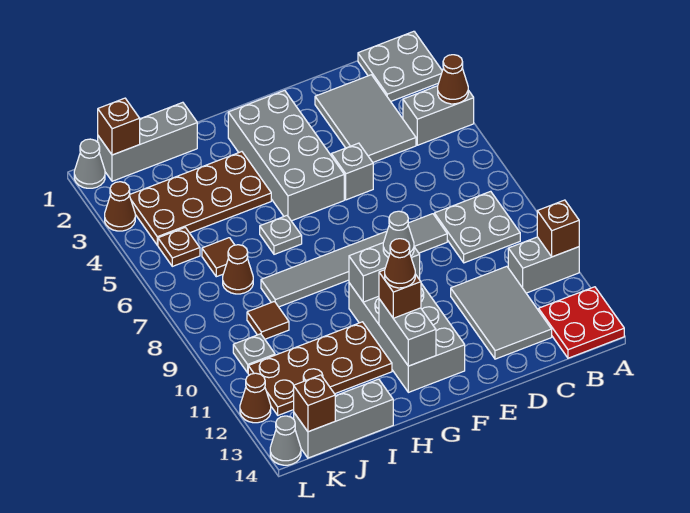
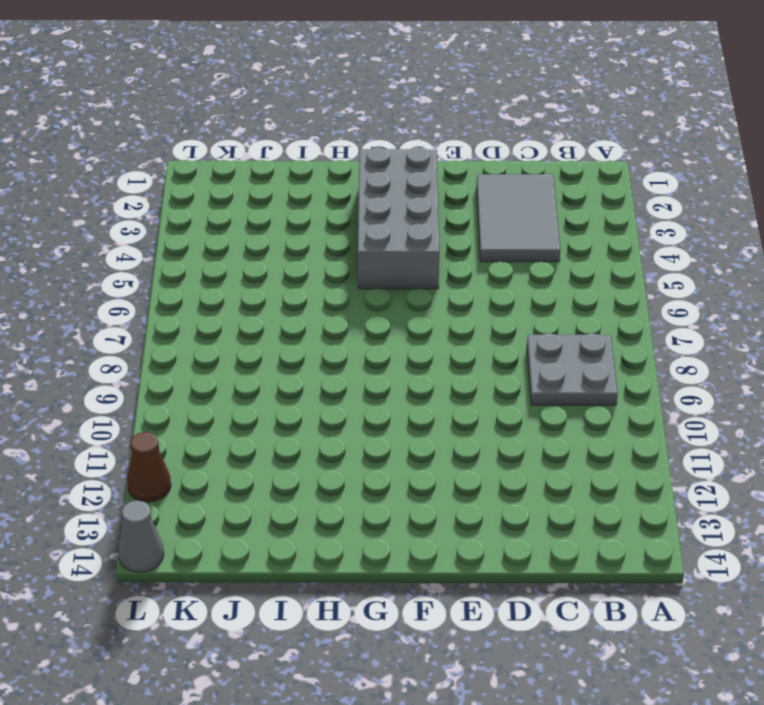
none -> grey plate A1:B2 level 1
none -> grey brick A4:B4 level 1
none -> grey brick A11:B11 level 1
none -> red plate A13:B14 level 1

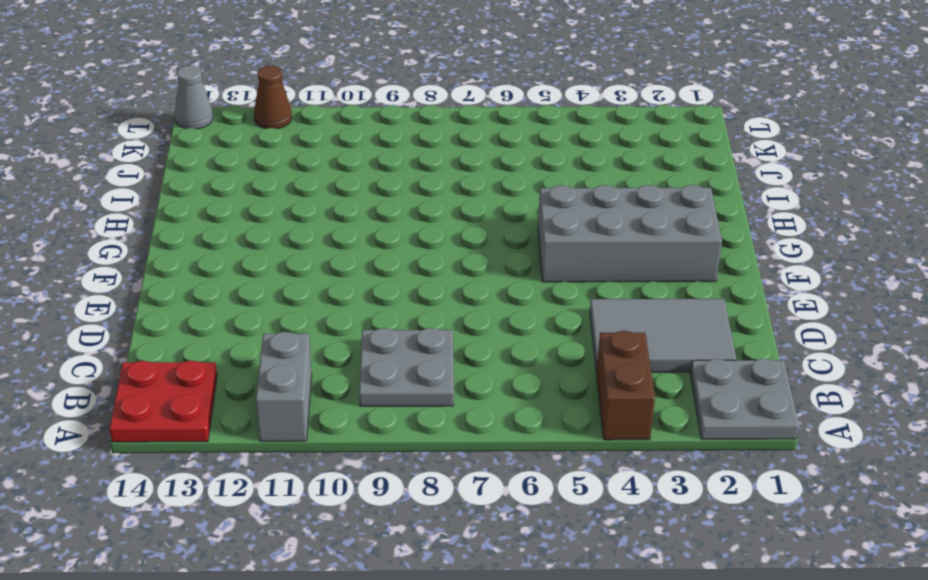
brown brick A4:B4 level 1 -> grey brick A4:B4 level 1
none -> grey tile C11:D13 level 1
none -> grey tile D8:I8 level 1
none -> grey brick E5 level 1
none -> grey brick F10:G13 level 1

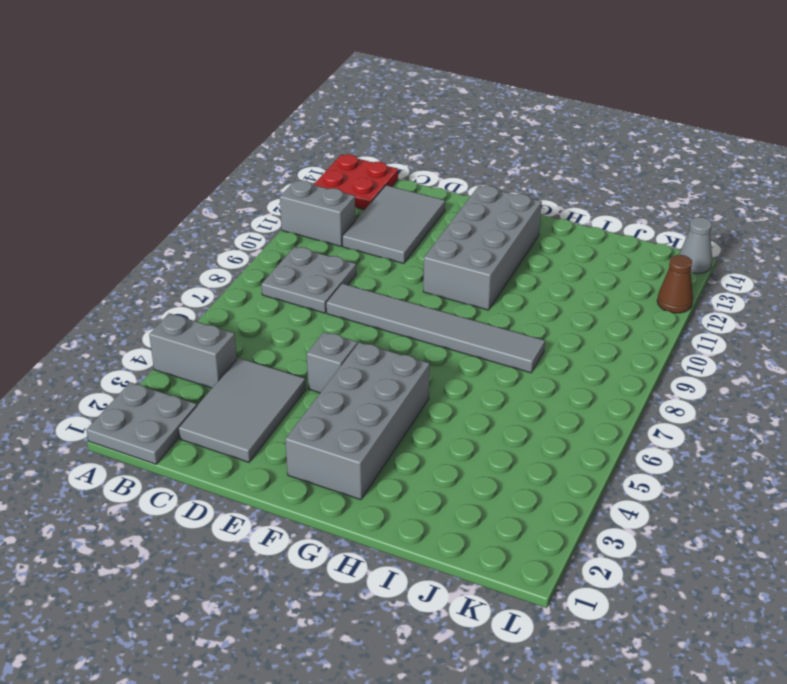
none -> brown plate H3:K4 level 1
none -> grey plate H6 level 1
none -> brown plate H11:K12 level 1
none -> grey brick I1:K1 level 1

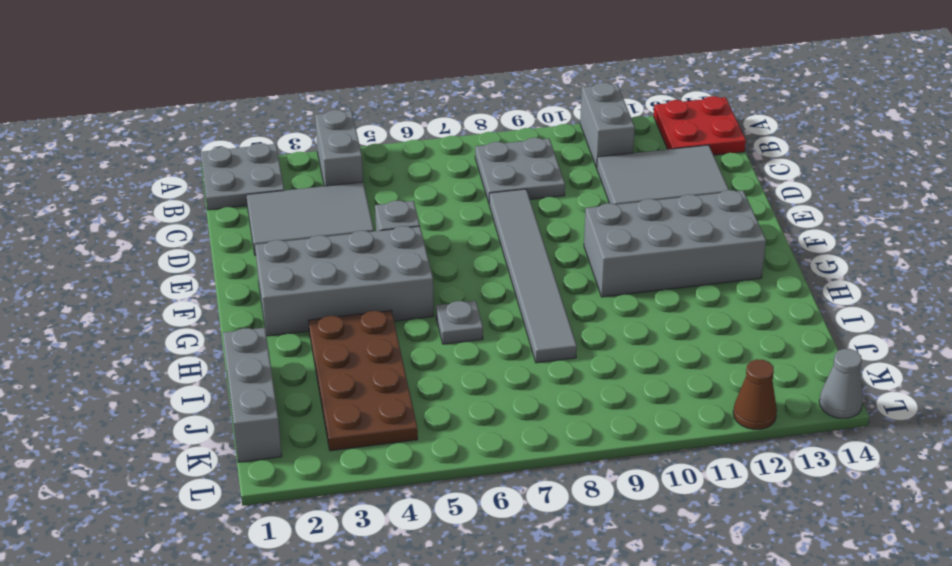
none -> brown plate H11:K12 level 1
none -> grey brick I14:K14 level 1
none -> brown tile J6 level 1
none -> brown cone J7 level 1

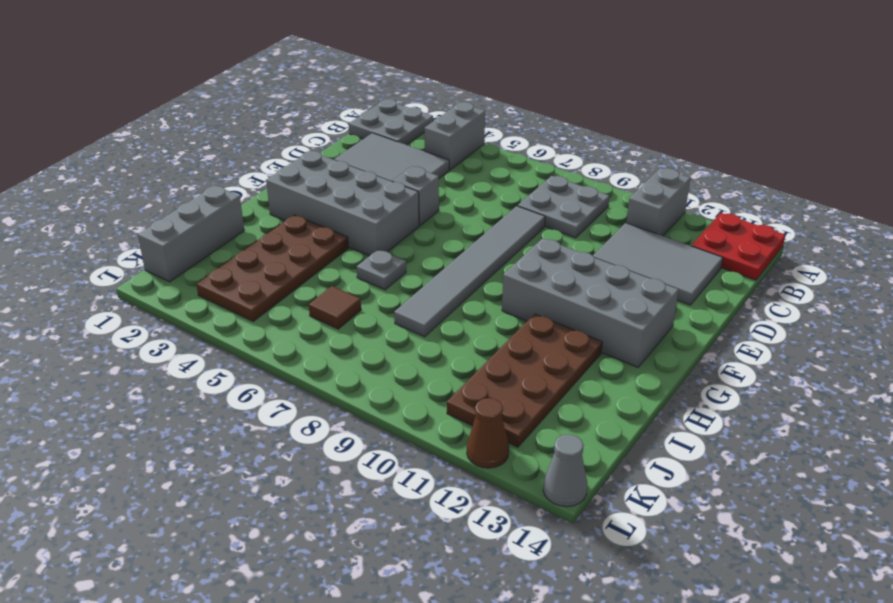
none -> grey brick I14:K14 level 1
none -> brown cone J7 level 1
none -> brown tile J9 level 1
none -> brown plate K5 level 1

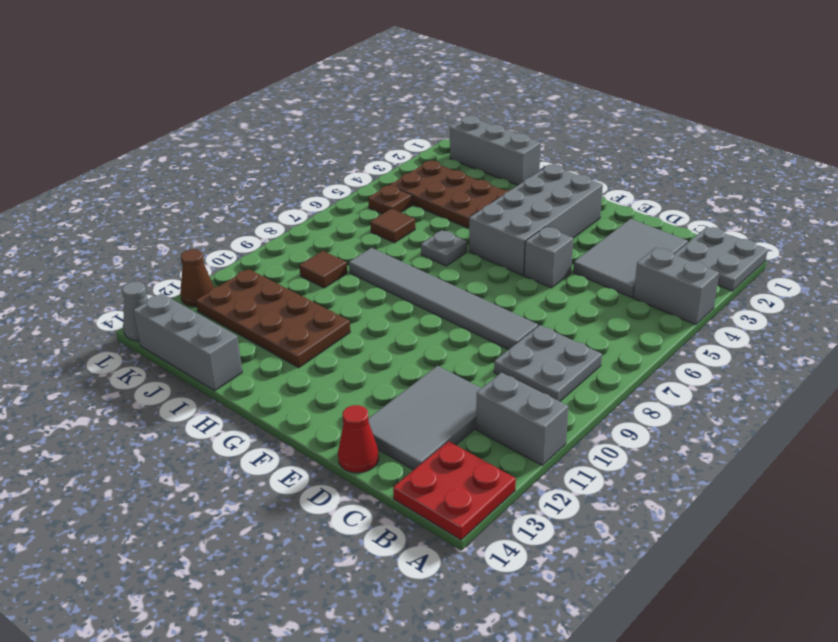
red cone D14 level 1 -> none
none -> grey brick F10:G13 level 1
none -> brown cone J7 level 1
none -> grey plate K10 level 1
none -> grey cone L1 level 1

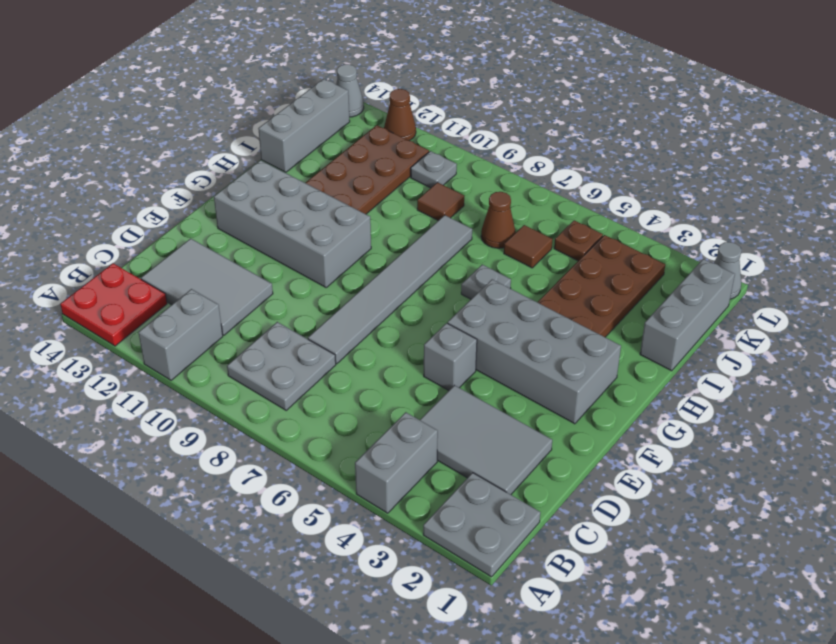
none -> brown cone L3 level 1
none -> brown cone A4 level 2
none -> brown brick A11 level 2
none -> grey brick F10:G10 level 2

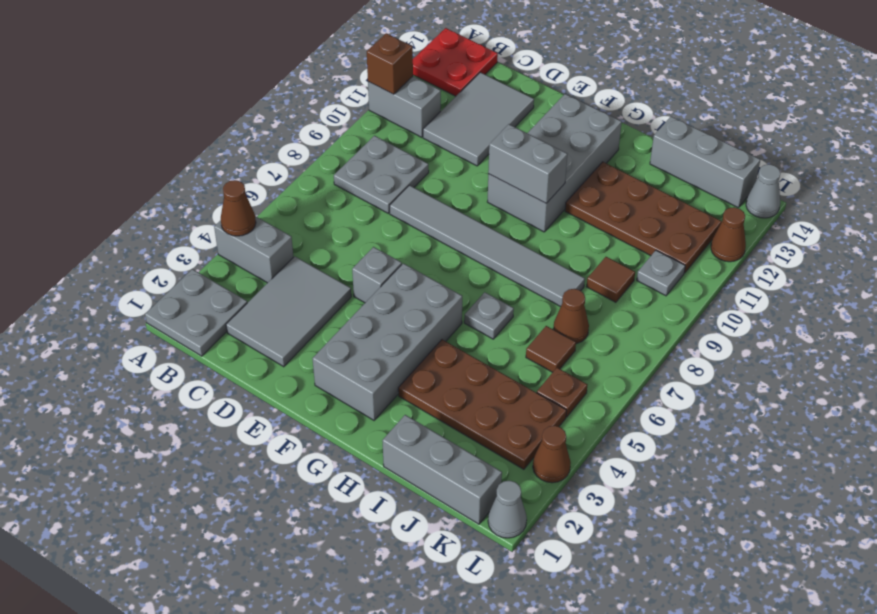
none -> grey brick G12:G13 level 2
none -> brown brick K1 level 2
none -> brown brick K14 level 2
none -> grey cone F10 level 3

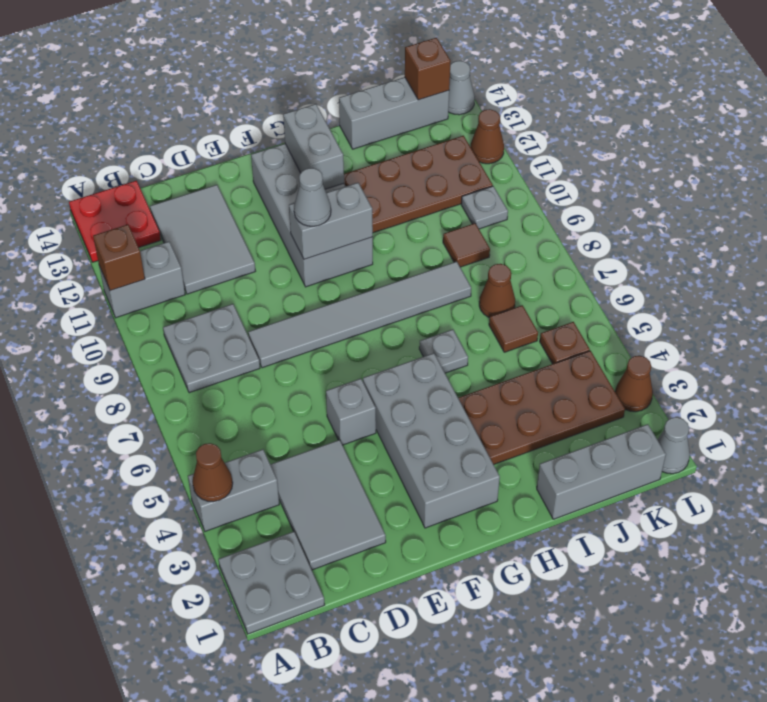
none -> brown brick K1 level 2
none -> brown brick G12 level 3
none -> brown cone G12 level 4

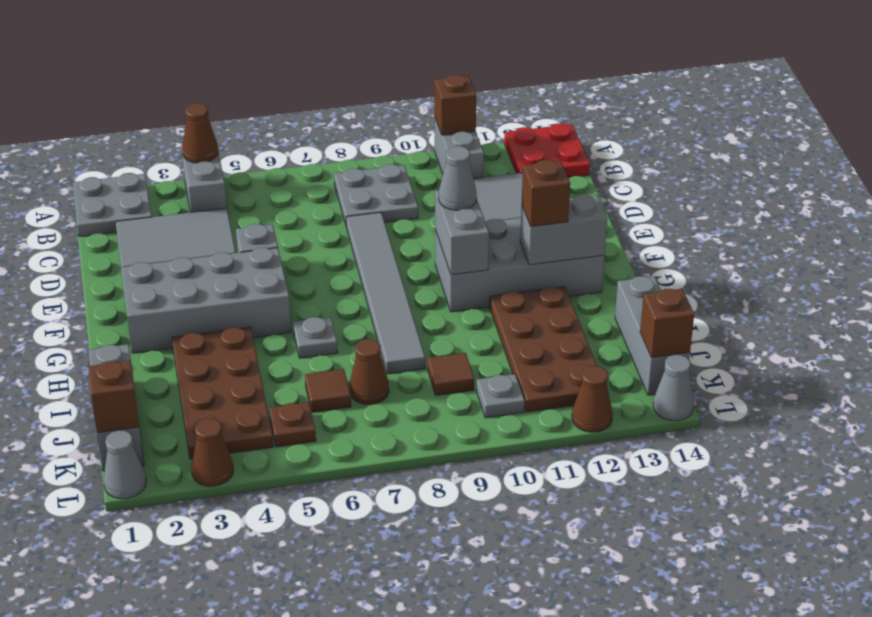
none -> brown cone G12 level 4

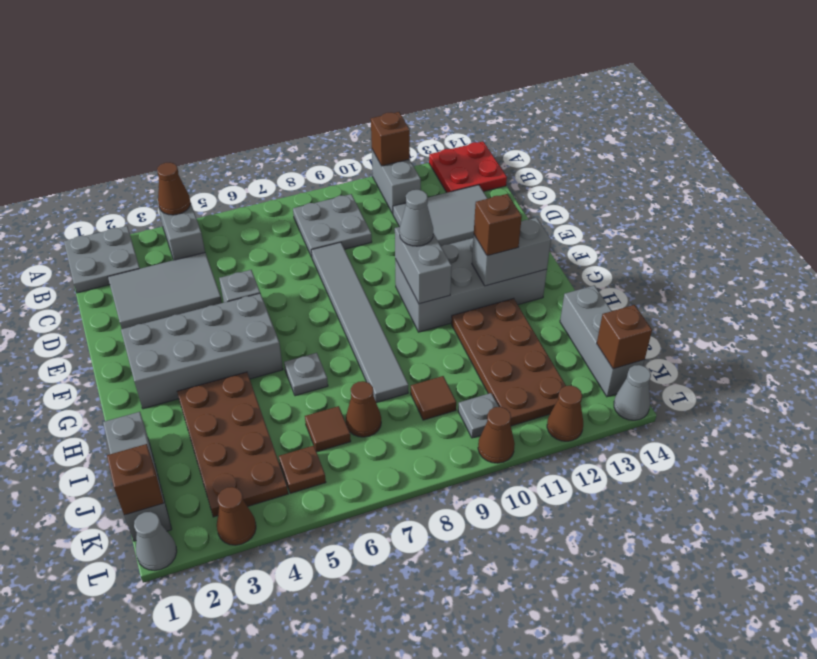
brown cone L10 level 1 -> brown cone G12 level 4

